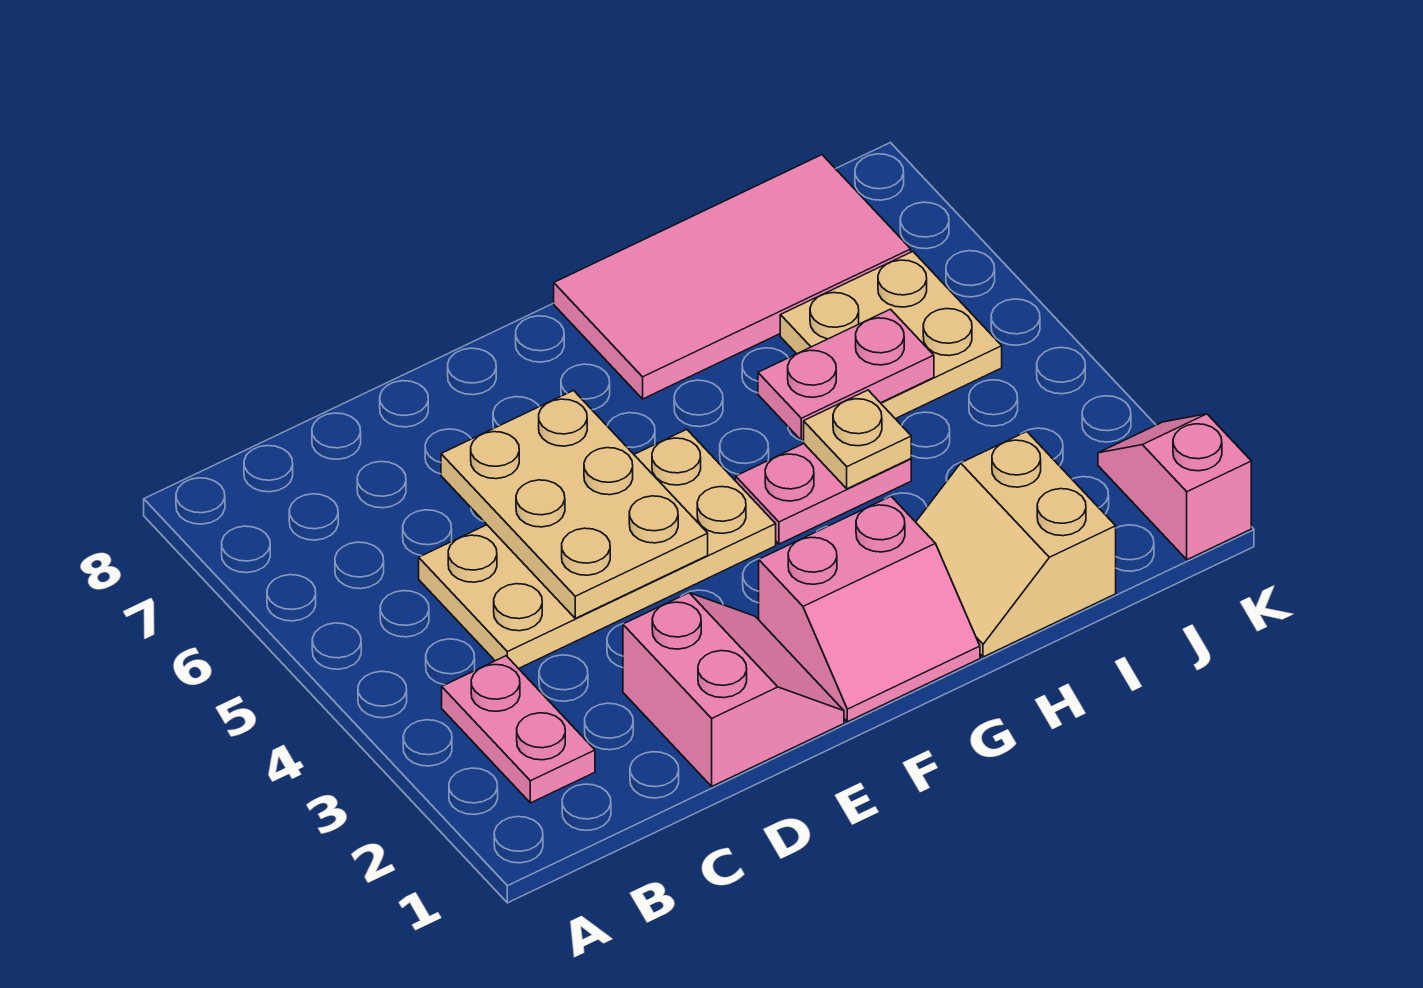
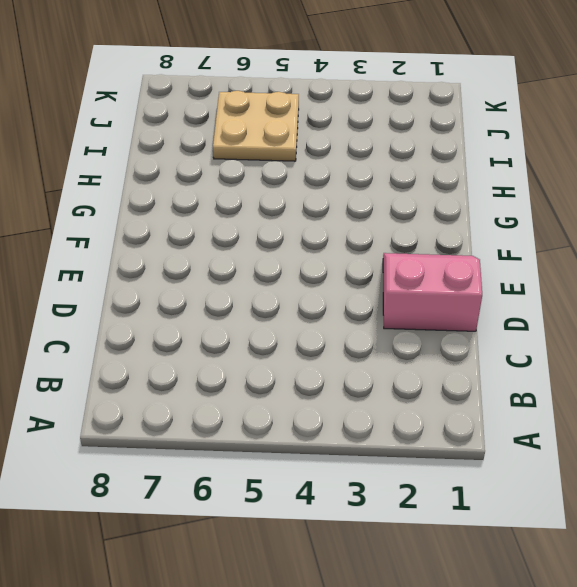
none -> pink plate B2:B3 level 1
none -> tan plate C4:F5 level 1
none -> pink slope F1:G2 level 1 top 2

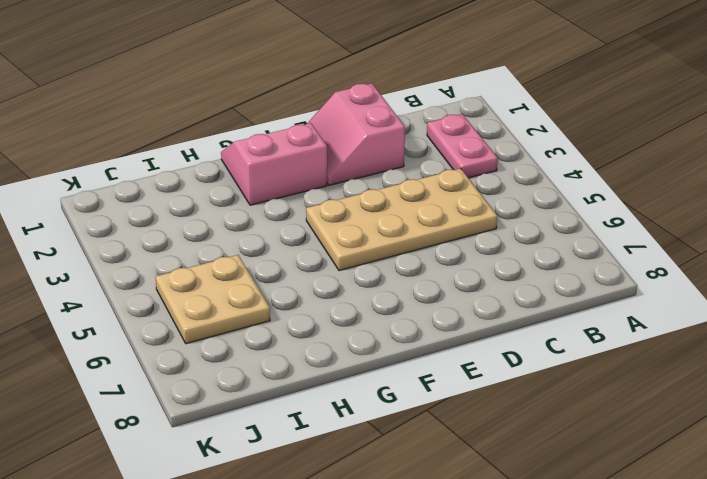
none -> pink plate G4:H4 level 1
none -> pink tile G7:J8 level 1
none -> tan slope H1:I2 level 1 top I

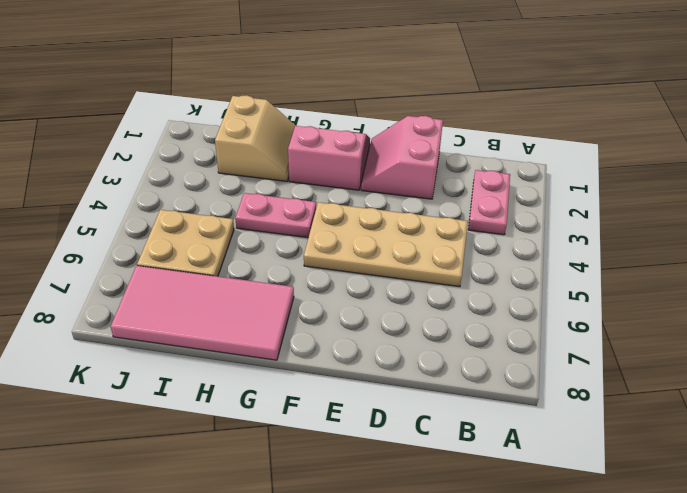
none -> pink slope K1:K2 level 1 top 1
none -> tan plate D4:E6 level 2
none -> tan plate H4 level 2

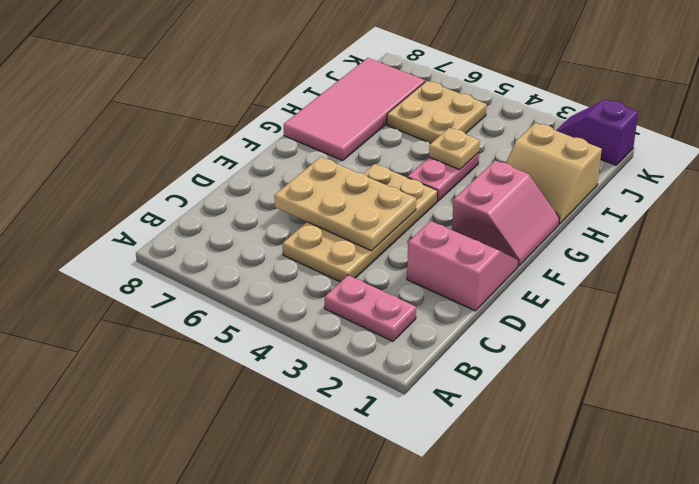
purple slope K1:K2 level 1 top 1 -> pink slope K1:K2 level 1 top 1
none -> pink plate H5:I5 level 2

